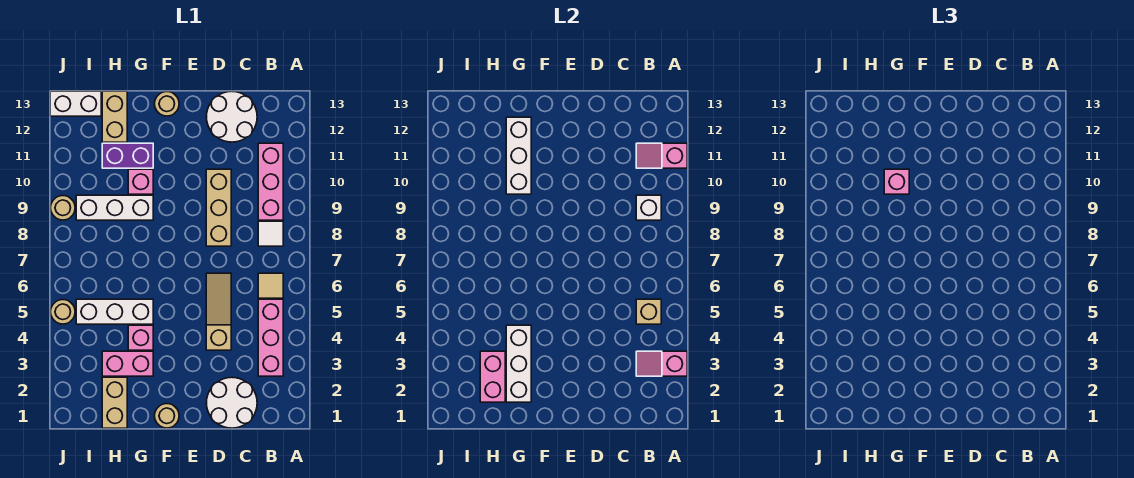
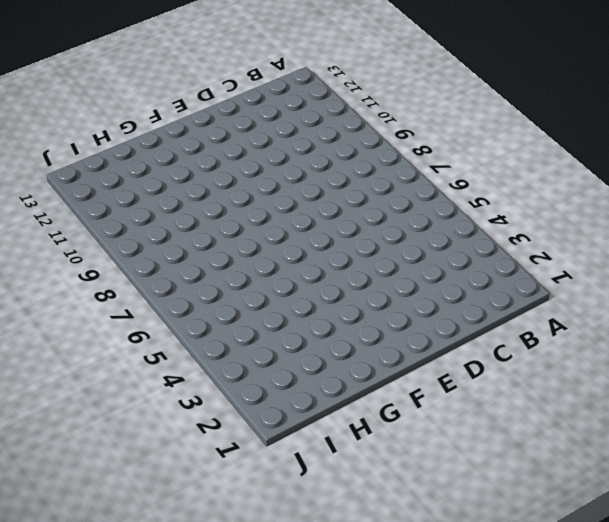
none -> pink brick B3:B5 level 1
none -> tan tile B6 level 1
none -> white tile B8 level 1

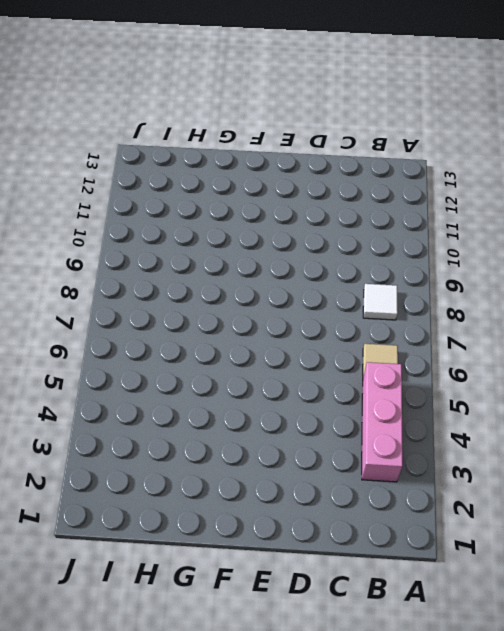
none -> pink brick B9:B11 level 1
none -> white round brick C1:D2 level 1
none -> white round brick C12:D13 level 1

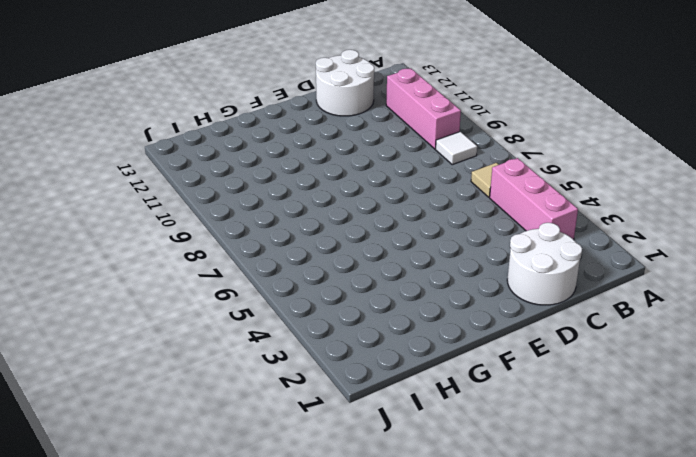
none -> tan slope D4:D6 level 1 top 4
none -> tan brick D8:D10 level 1
none -> tan round brick F1 level 1

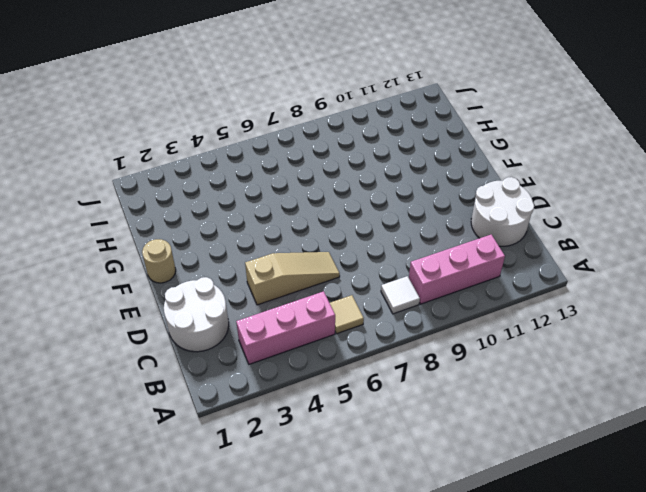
none -> tan brick D8:D10 level 1
none -> tan round brick F13 level 1
none -> pink brick G3:H3 level 1

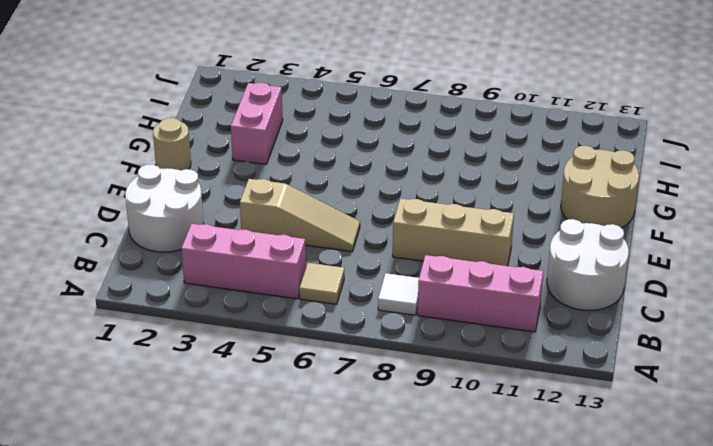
tan round brick F12:G13 level 1 -> tan round brick F13 level 1
none -> pink brick G4 level 1
none -> white brick G5:I5 level 1
none -> white brick G9:I9 level 1

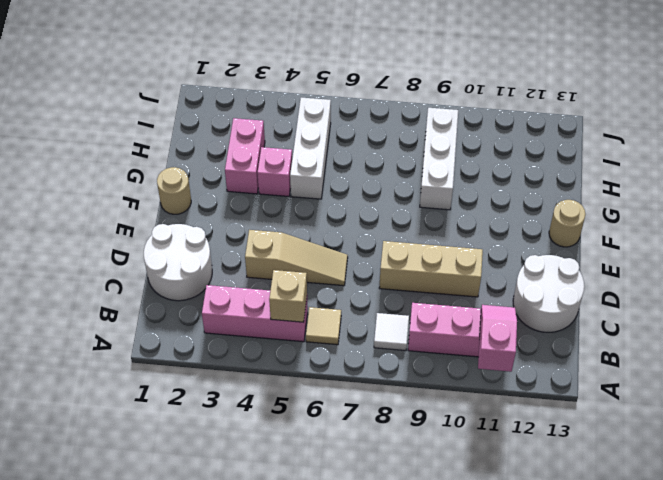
none -> pink brick G10 level 1
none -> purple brick G11:H11 level 1
none -> tan brick H1:H2 level 1

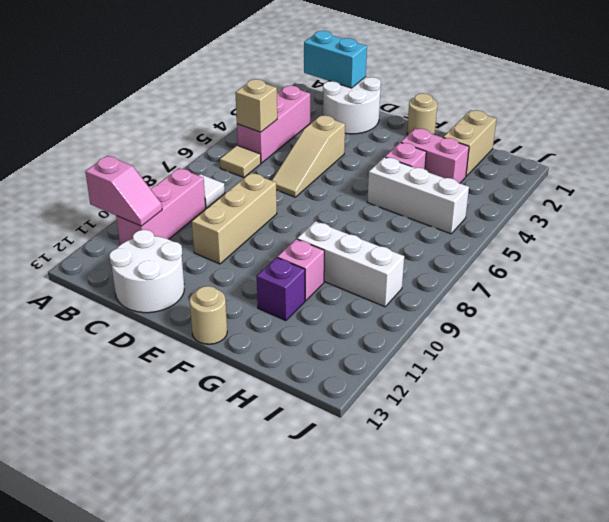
cyan brick B1:C1 level 2 -> none
purple brick G11 level 1 -> purple brick G11:H11 level 1
none -> tan brick H12:H13 level 1
none -> white brick I13:J13 level 1
none -> tan round brick J5 level 1

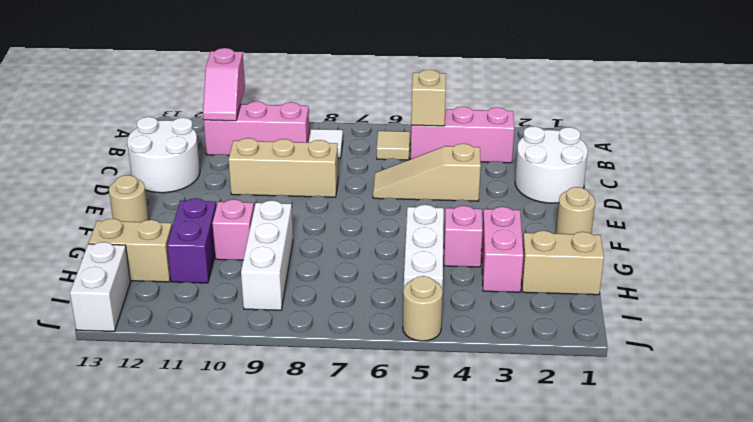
none -> tan round brick J9 level 1
none -> pink slope A3:B3 level 2 top A
none -> white brick B9 level 2

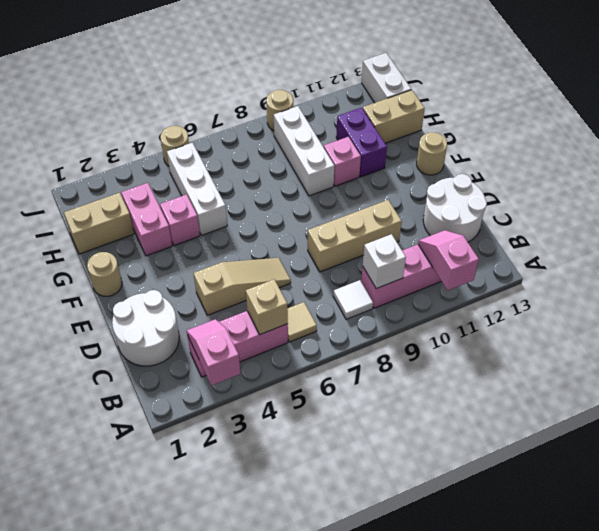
none -> white brick G2:G4 level 2
none -> white brick G10:G12 level 2
none -> pink brick H2:H3 level 2

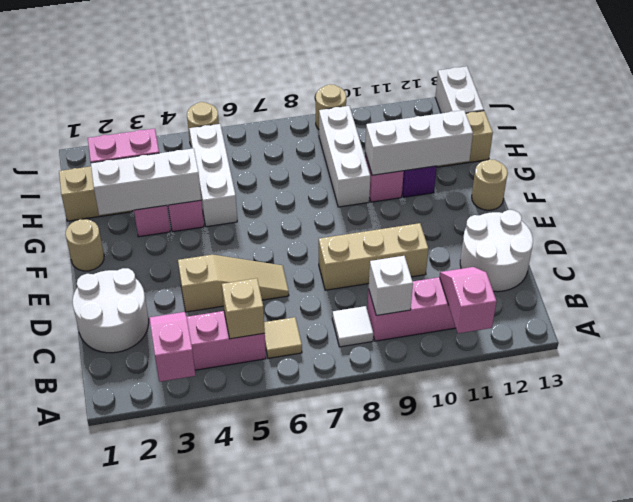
none -> pink brick G10 level 3

